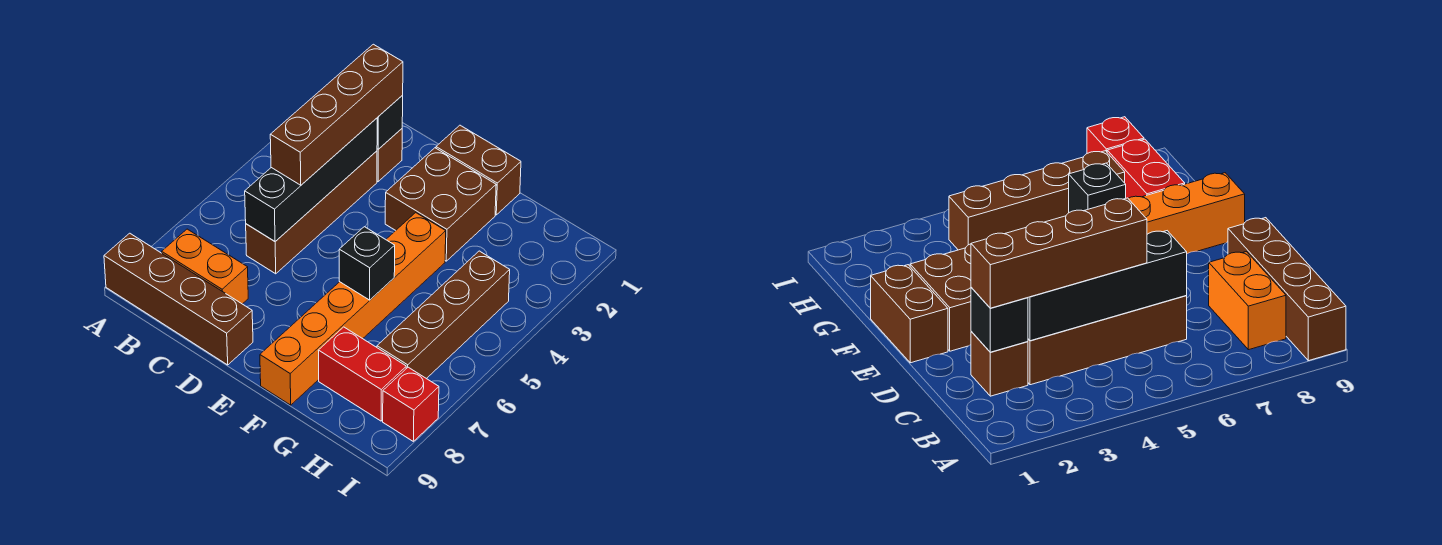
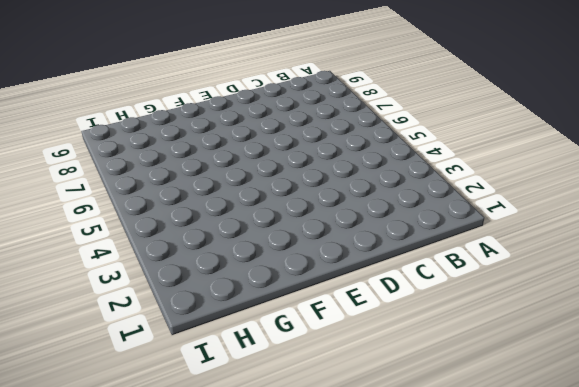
none -> brown brick A9:D9 level 1
none -> orange brick B8:C8 level 1
none -> brown brick C2 level 1

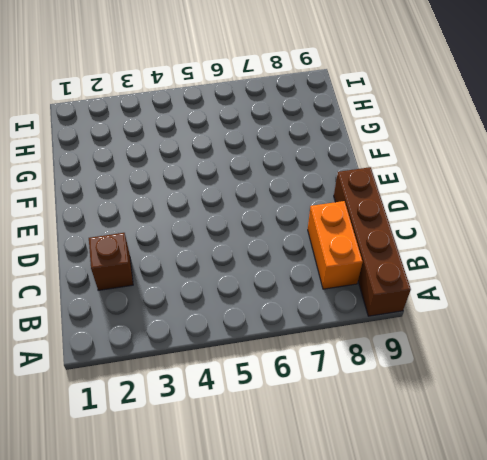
none -> brown brick C3:C6 level 1
none -> brown brick E1:F1 level 1
none -> brown brick E2:F3 level 1

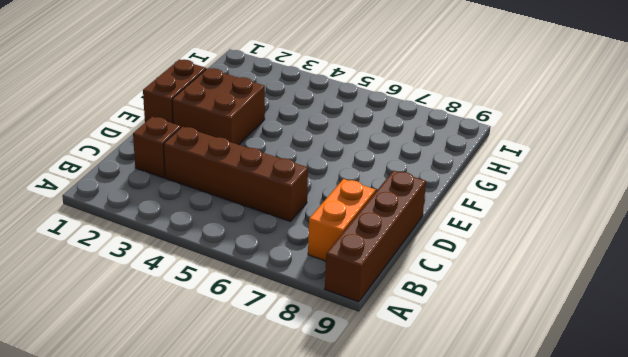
none -> orange brick F4:F9 level 1
none -> red brick G8:H8 level 1
none -> brown brick H4:H7 level 1

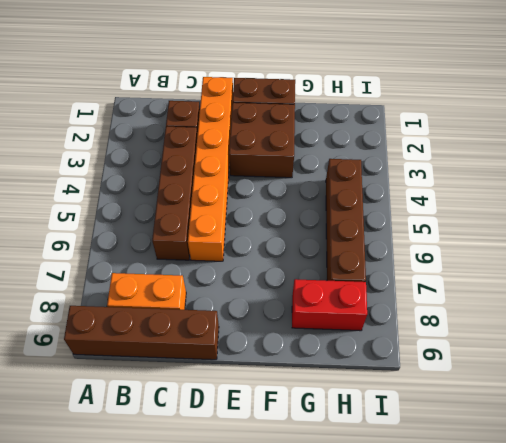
orange brick D1:D6 level 1 -> orange brick F4:F9 level 1
none -> red brick I8 level 1
none -> black brick C2 level 2
none -> black brick C3:C6 level 2

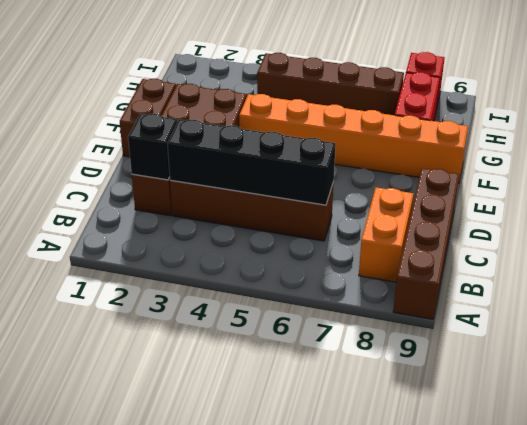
none -> black brick F6 level 2
none -> brown brick C2:C5 level 3

